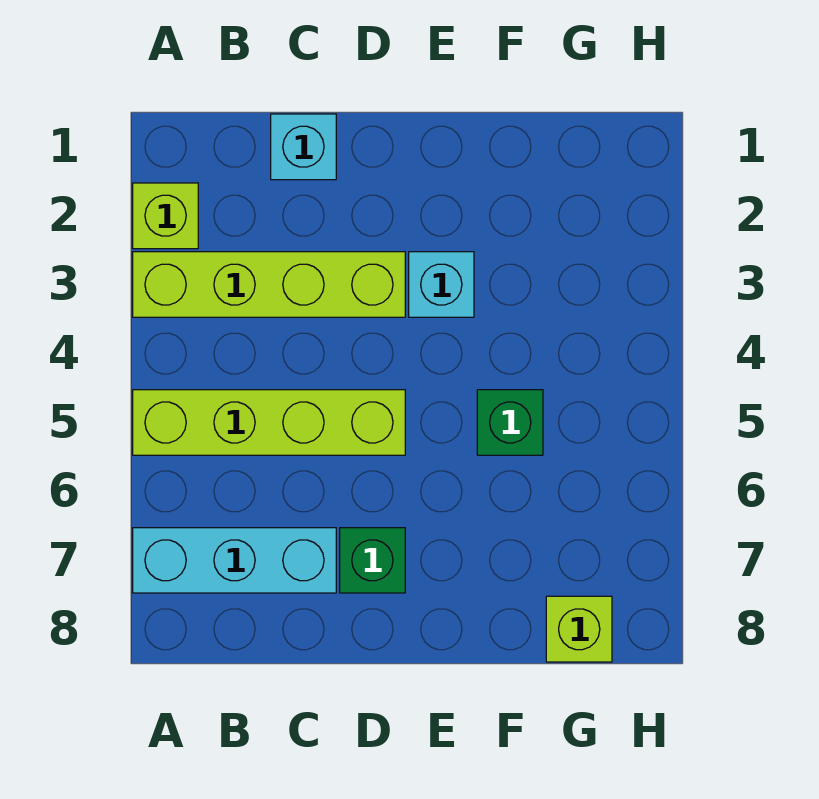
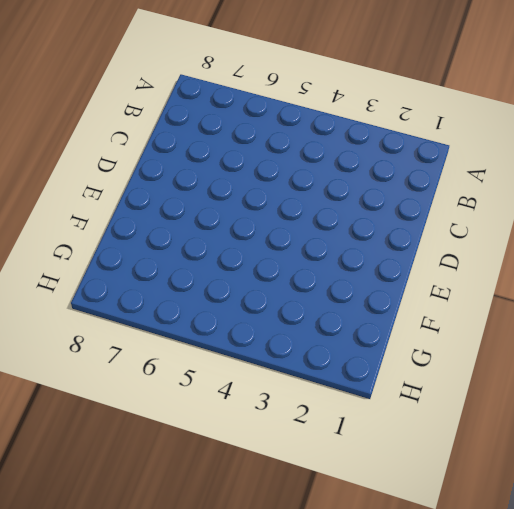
none -> lime brick A2 level 1
none -> lime brick A3:D3 level 1

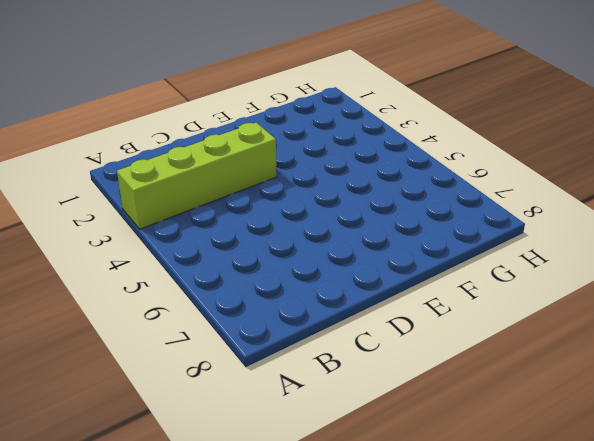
none -> lime brick A2 level 1
none -> lime brick A5:D5 level 1

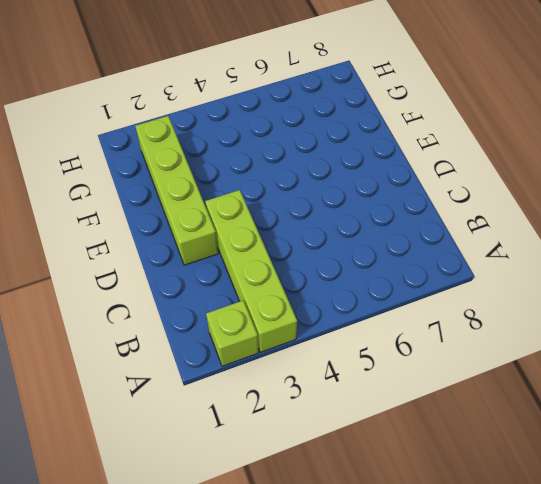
lime brick D2:G2 level 1 -> lime brick A5:D5 level 1
none -> cyan brick A7:C7 level 1
none -> cyan brick C1 level 1

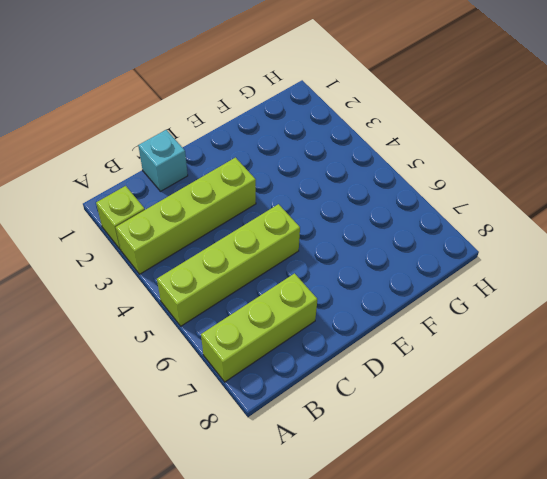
lime brick A7:C7 level 1 -> cyan brick A7:C7 level 1
none -> green brick D7 level 1
none -> cyan brick E3 level 1

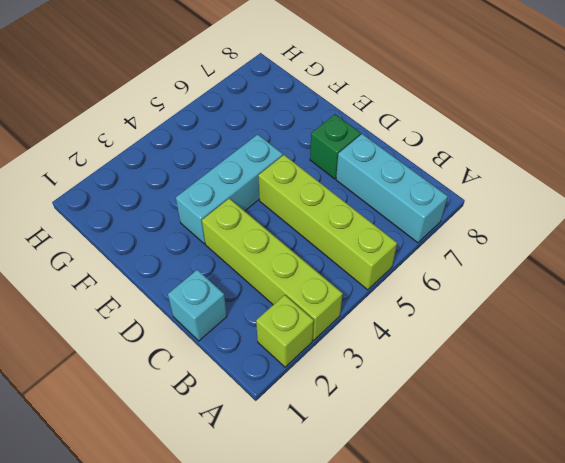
cyan brick E3:E5 level 1 -> cyan brick E3 level 1
none -> green brick F5 level 1
none -> lime brick G8 level 1

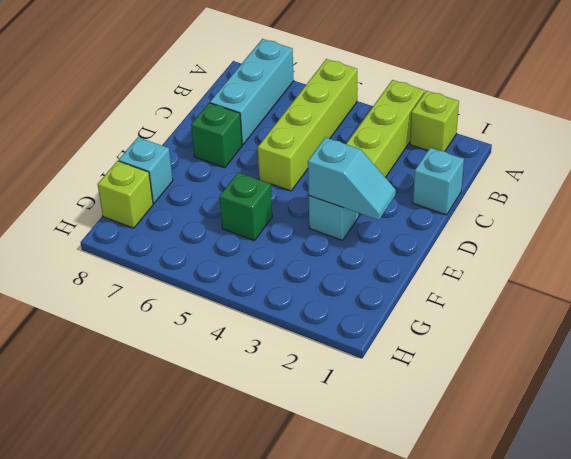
cyan slope E2:E3 level 2 top 3 -> none
cyan brick F8 level 1 -> none

